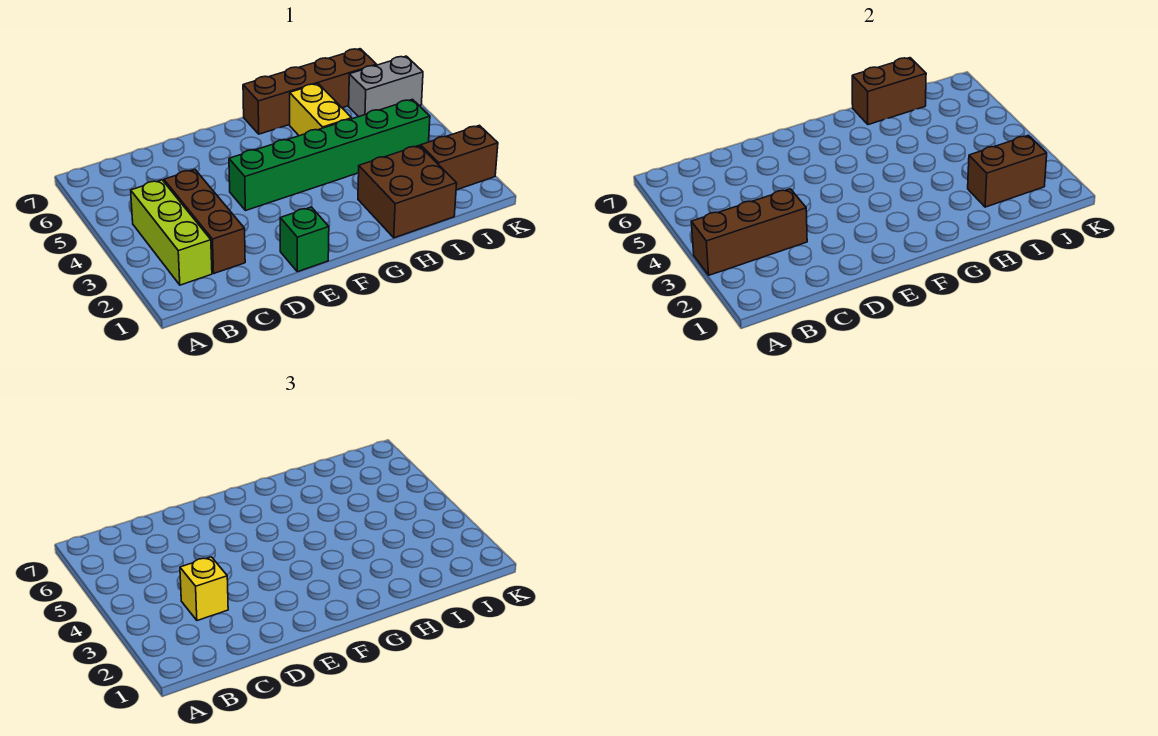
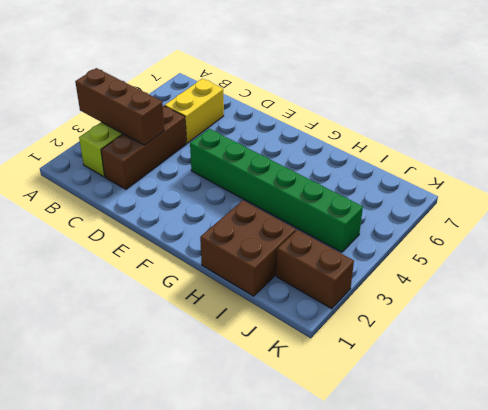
yellow brick C5:C6 level 1 -> yellow brick H5:H6 level 1
none -> green brick E1 level 1
none -> brown brick G7:J7 level 1
none -> grey brick J6:K6 level 1

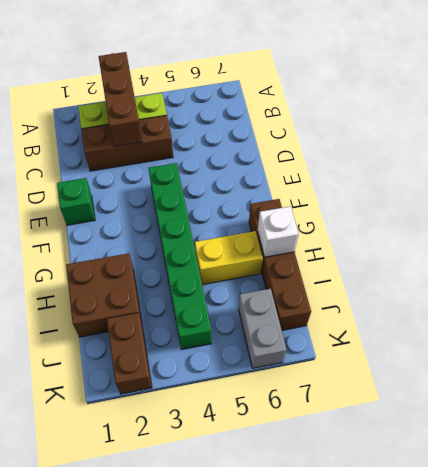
white brick H7 level 2 -> brown brick H7:I7 level 2
none -> brown brick I2:J2 level 2
none -> yellow brick C3 level 3

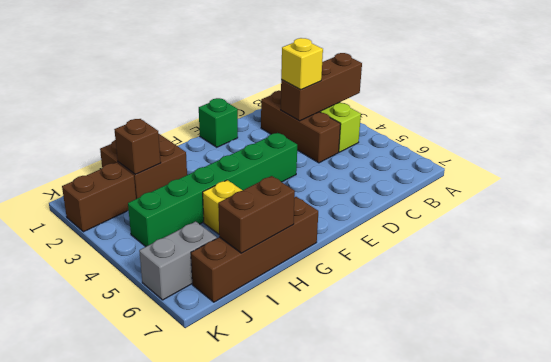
brown brick I2 level 2 -> brown brick I2:J2 level 2

